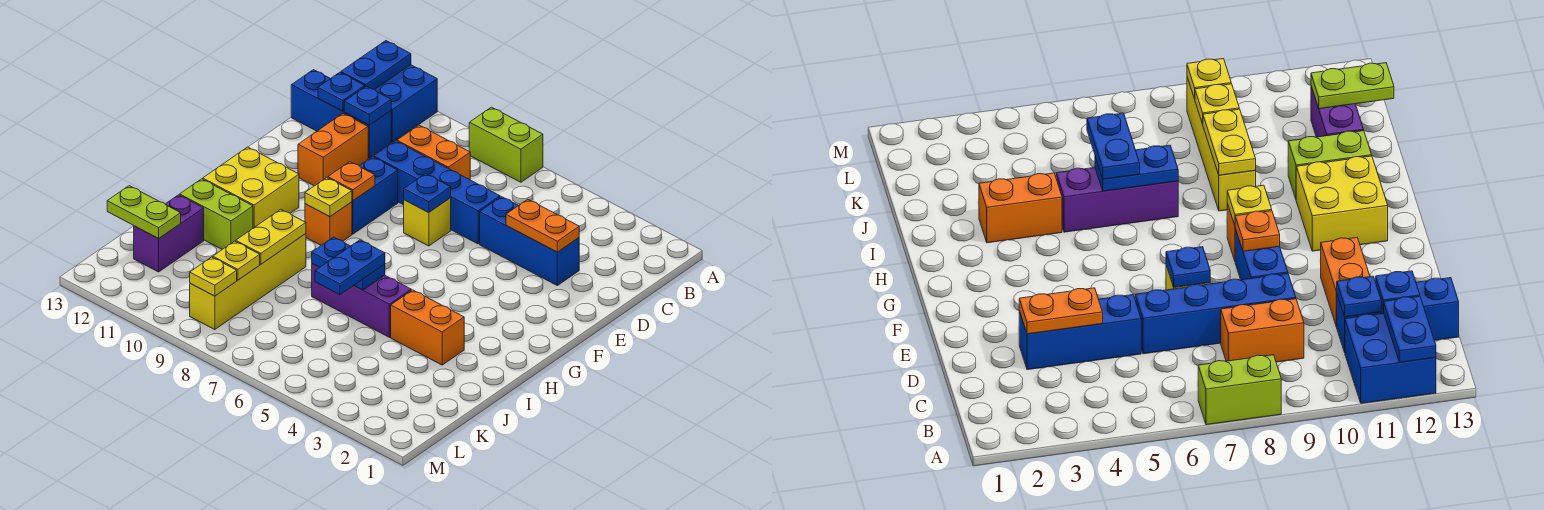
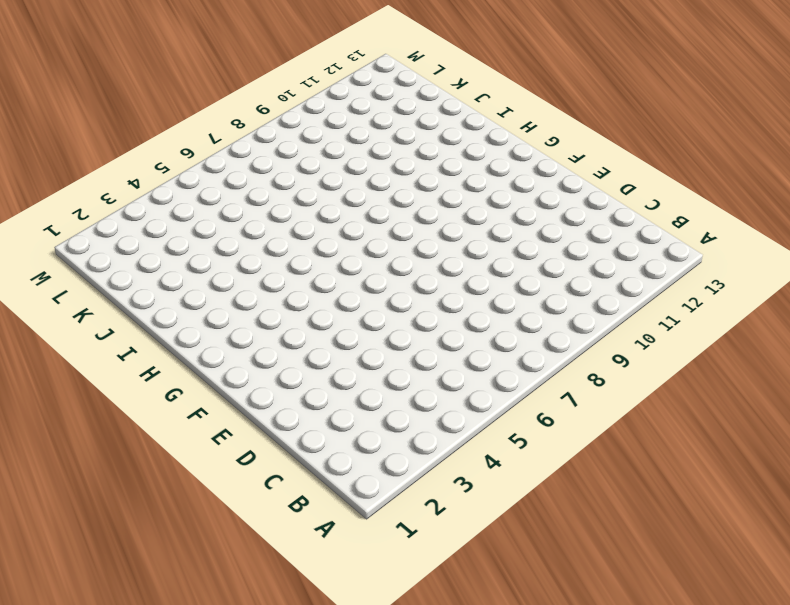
none -> lime brick A7:A8 level 1
none -> blue brick A11:B12 level 1
none -> orange brick C8:C9 level 1

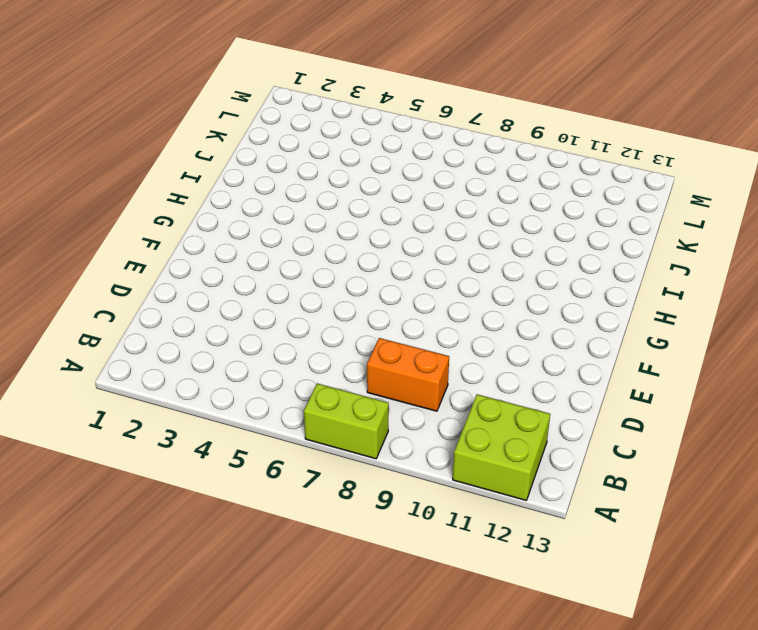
lime brick A11:B12 level 1 -> blue brick A11:B12 level 1
none -> blue brick C11:C13 level 1
none -> blue brick D3:D5 level 1
none -> blue brick D6:D9 level 1

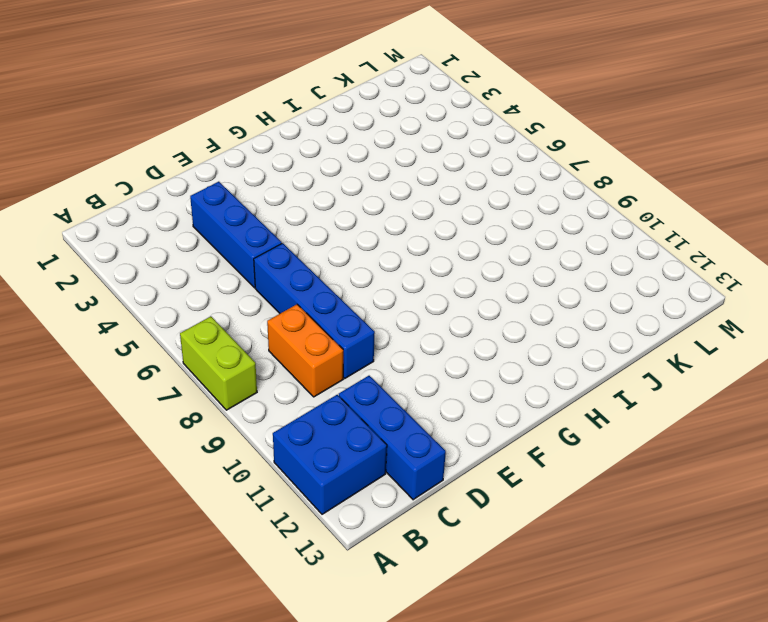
none -> orange brick D11:E11 level 1
none -> yellow brick E7 level 1
none -> blue brick E9:F9 level 1

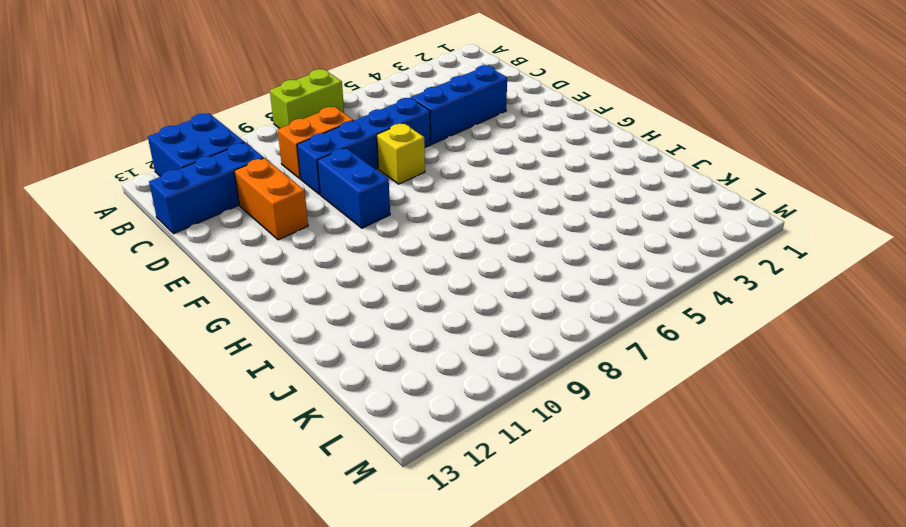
none -> orange brick G9 level 1
none -> yellow brick G11:H12 level 1
none -> orange brick I3:I4 level 1

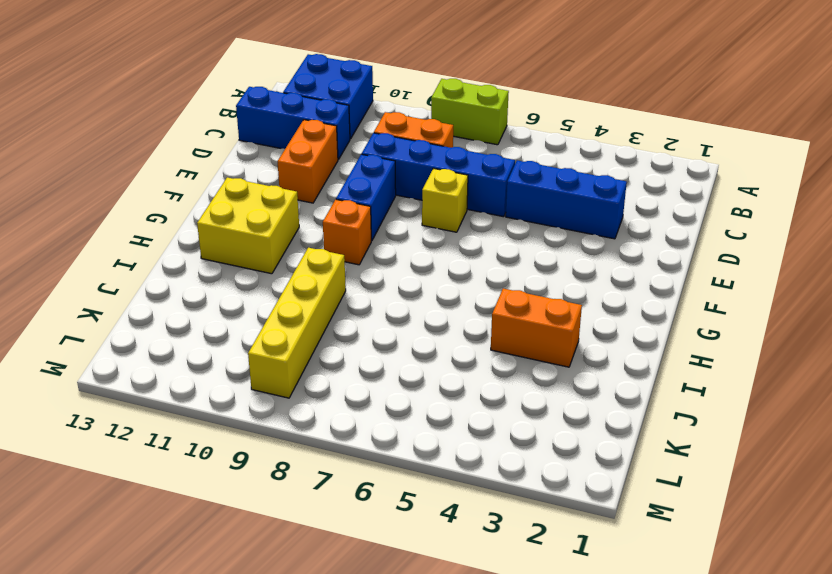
none -> purple brick I5:I7 level 1
none -> lime brick I11:I12 level 1
none -> purple brick J12:K12 level 1

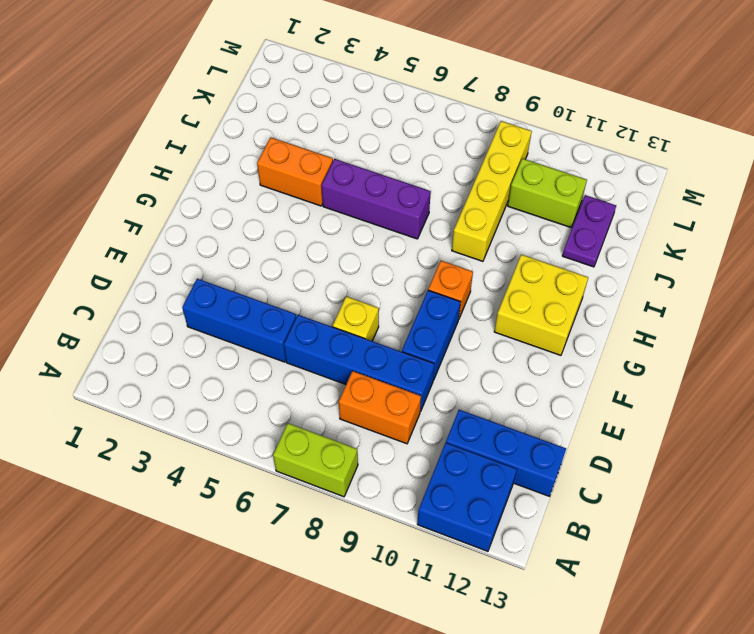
purple plate J12:K12 level 1 -> purple brick J12:K12 level 1
lime brick K10:K11 level 1 -> lime brick I11:I12 level 1
none -> orange brick D11:E11 level 1
none -> blue plate A12:B12 level 2
none -> blue plate C11 level 2

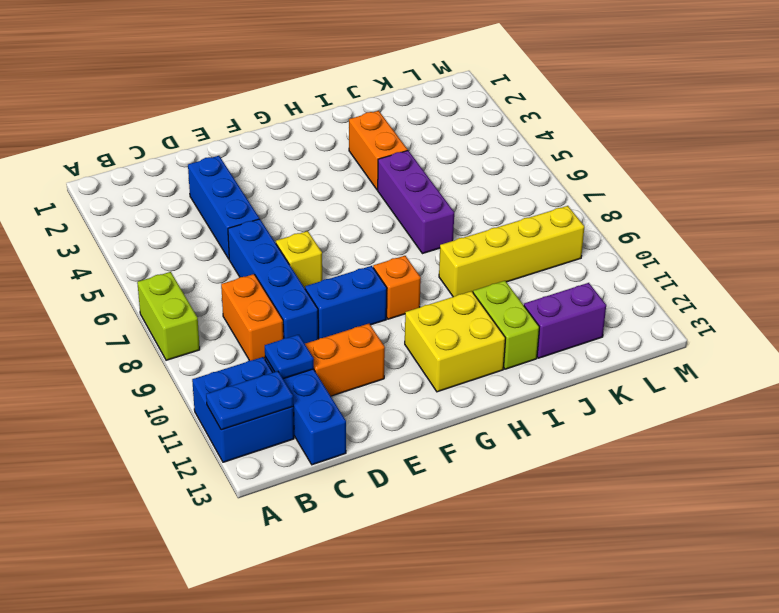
none -> blue plate C12 level 2
none -> orange plate D3:D4 level 2
none -> blue plate E7 level 2

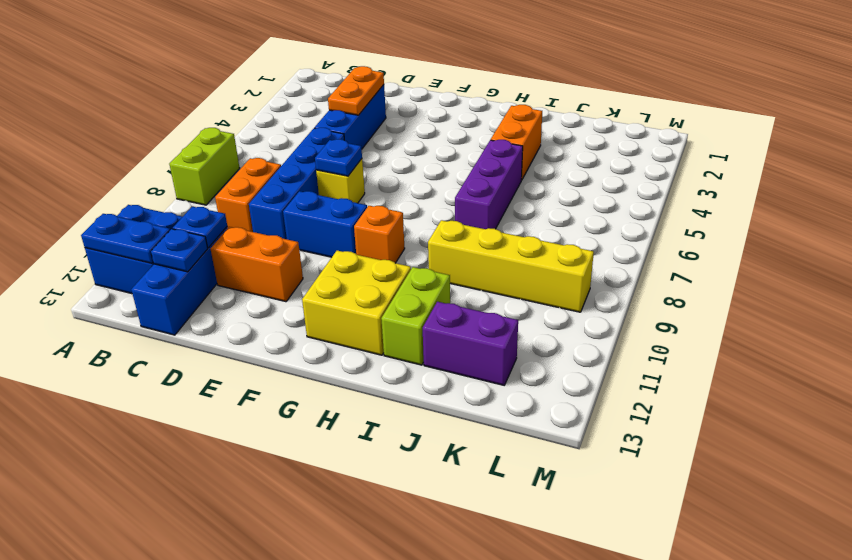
none -> orange plate F9 level 2
none -> yellow plate G9 level 2
none -> blue plate I6:I7 level 2

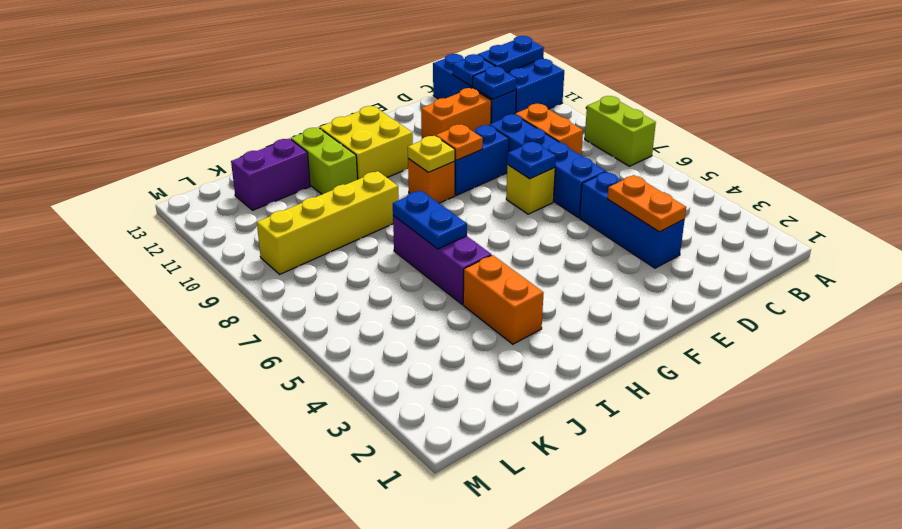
none -> yellow plate I9:J9 level 2
none -> yellow plate K9 level 2
none -> lime plate K12:K13 level 2

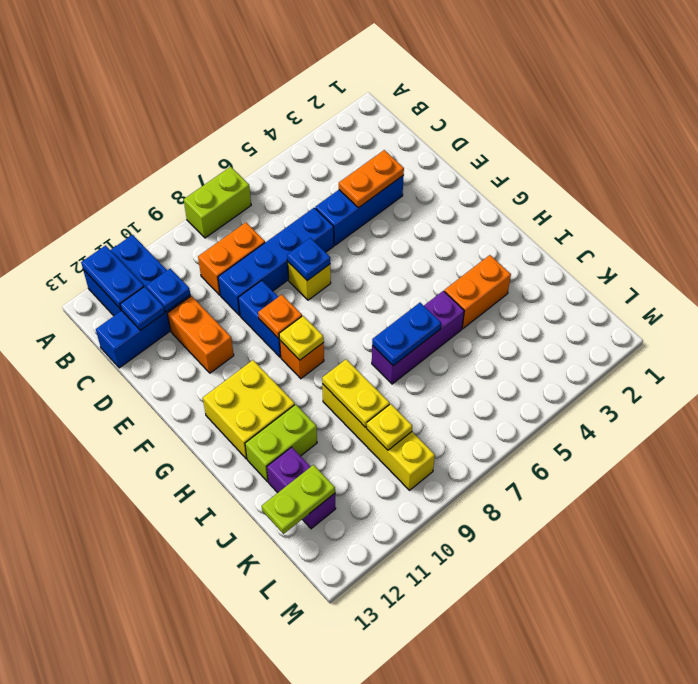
none -> yellow plate L9 level 2
none -> blue plate I6:J6 level 3

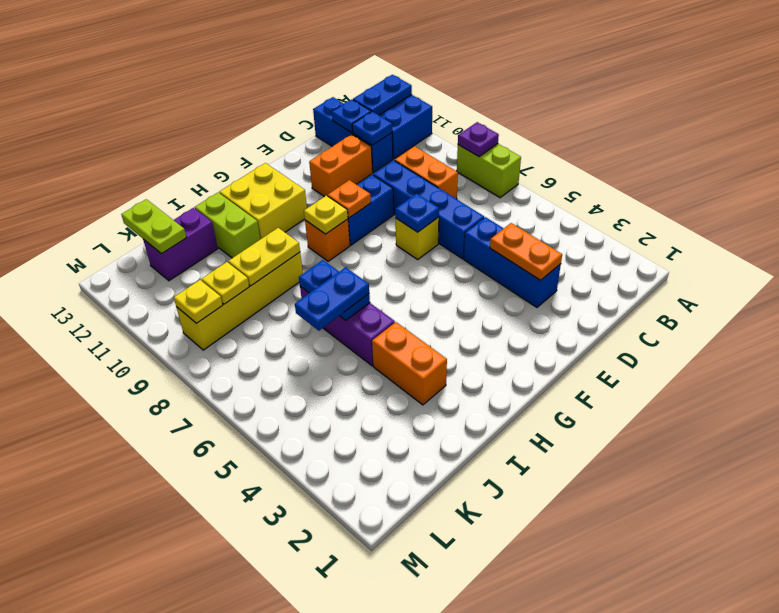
purple plate A8 level 2 -> none

